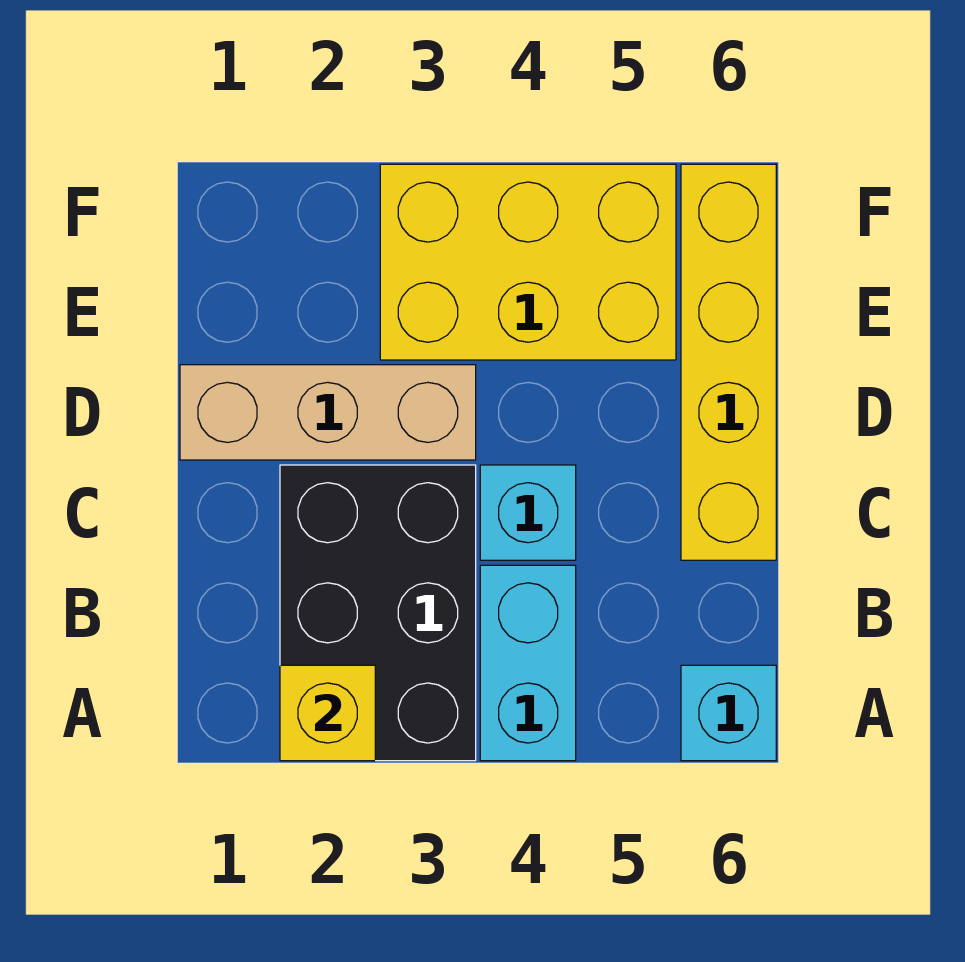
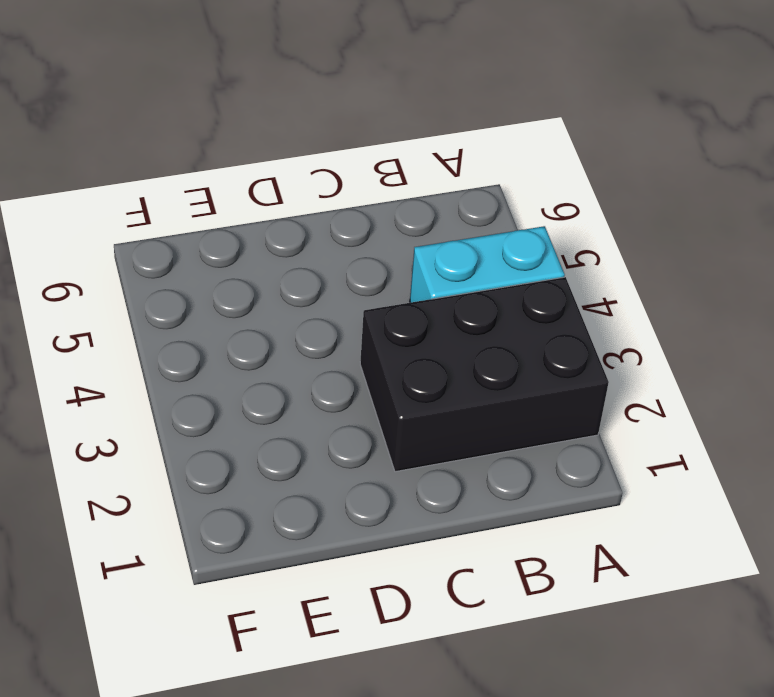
none -> cyan brick A6 level 1
none -> cyan brick C4 level 1

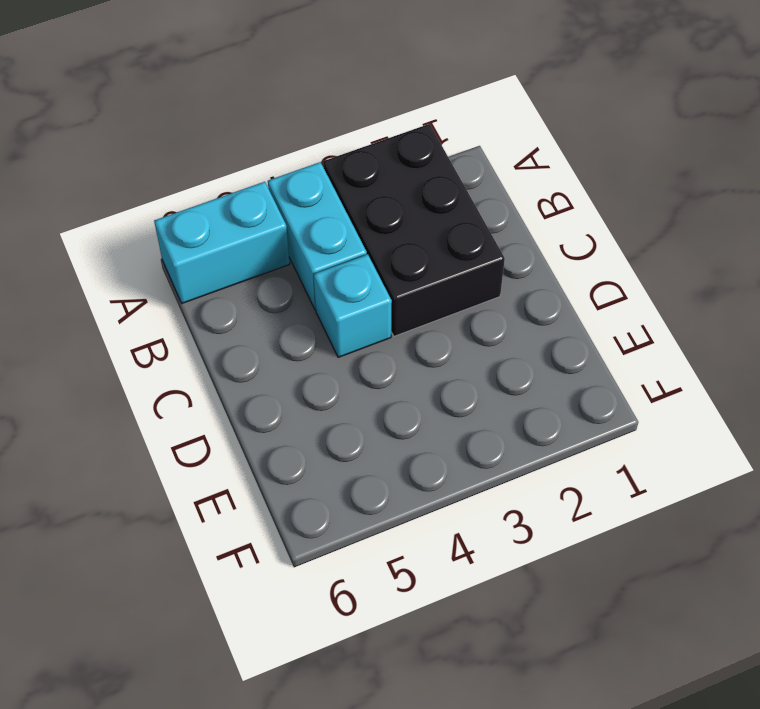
cyan brick A5:A6 level 1 -> cyan brick A6 level 1
none -> yellow brick C6:F6 level 1
none -> tan brick D1:D3 level 1

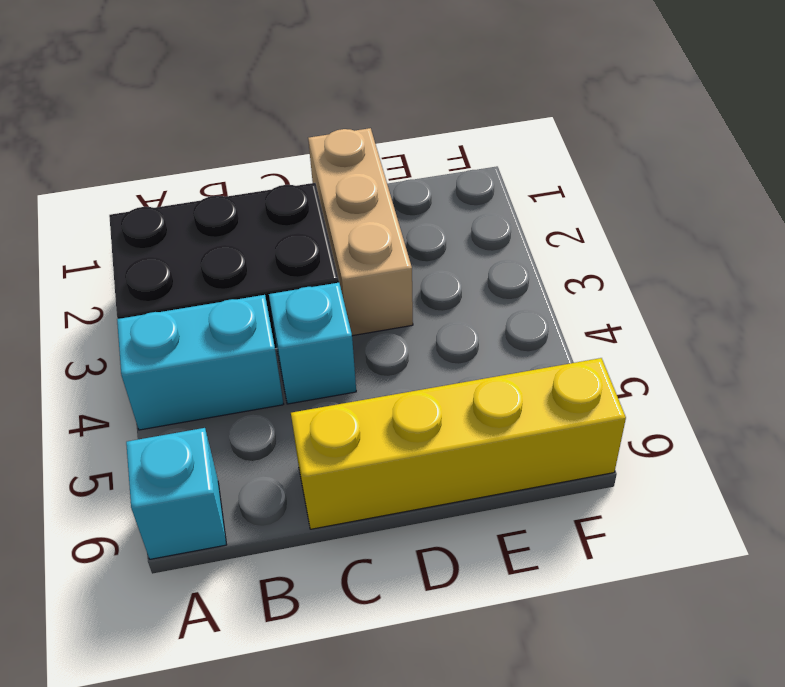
none -> yellow brick E3:F5 level 1
none -> yellow brick A2 level 2

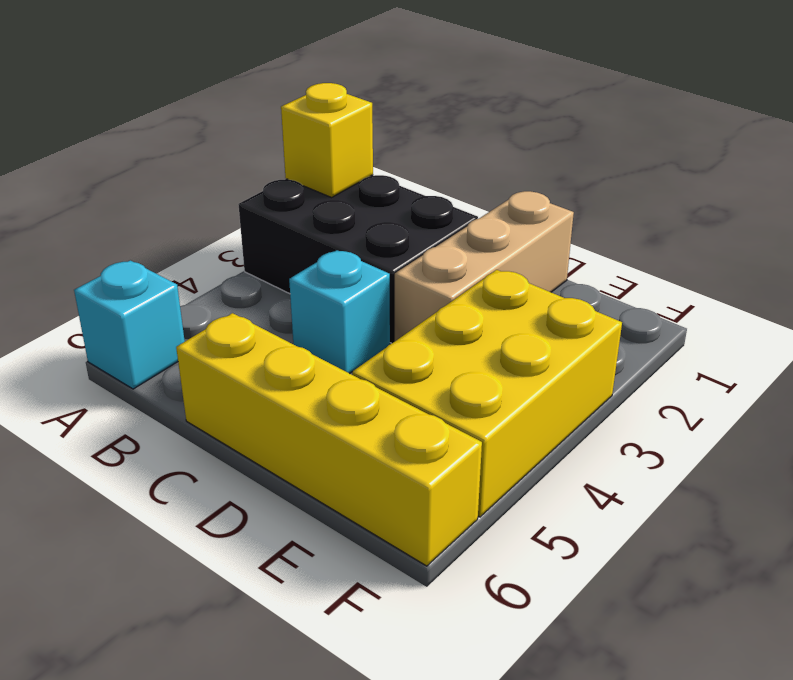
none -> cyan brick A4:B4 level 1

